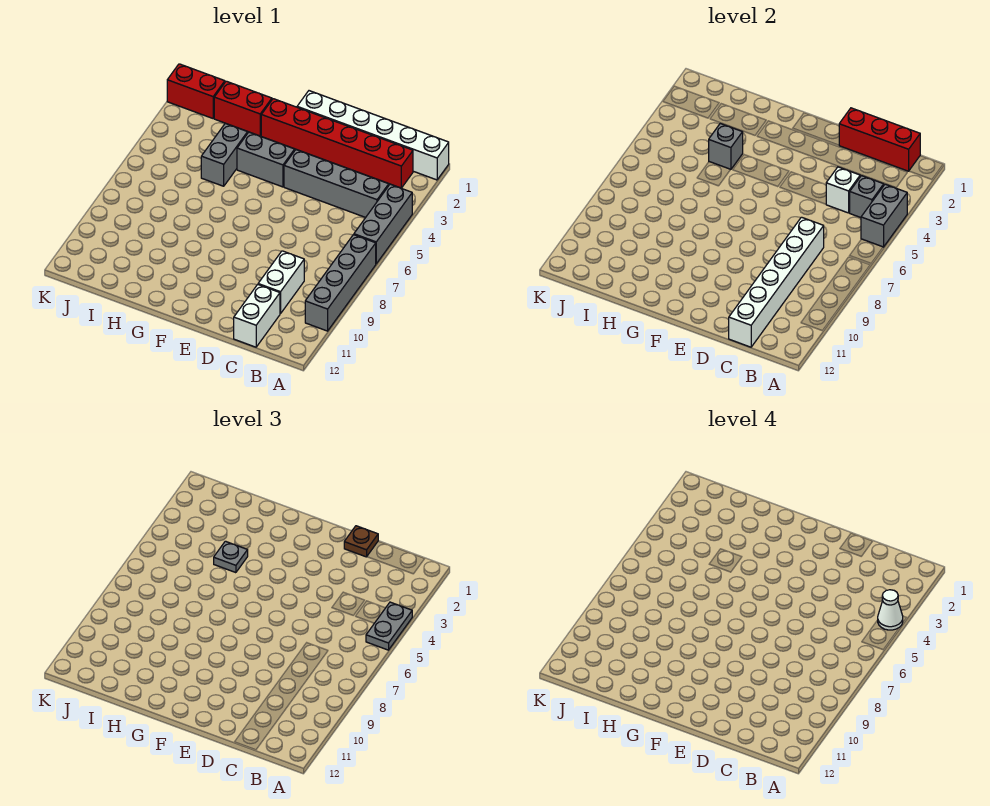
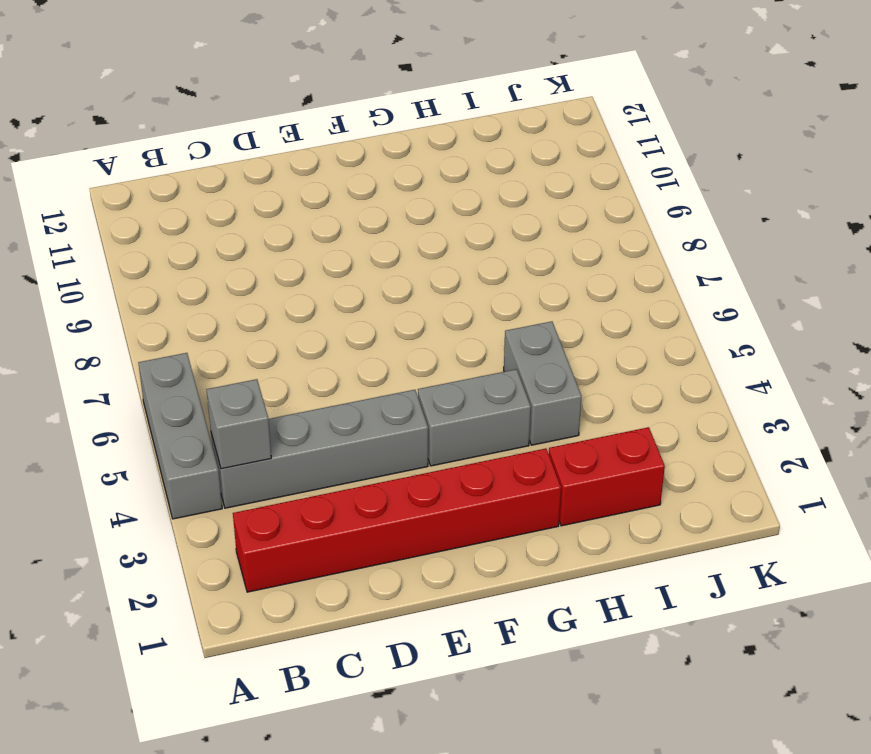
none -> white brick A1:F1 level 1
none -> grey brick A7:A10 level 1
none -> white brick C9:C10 level 1

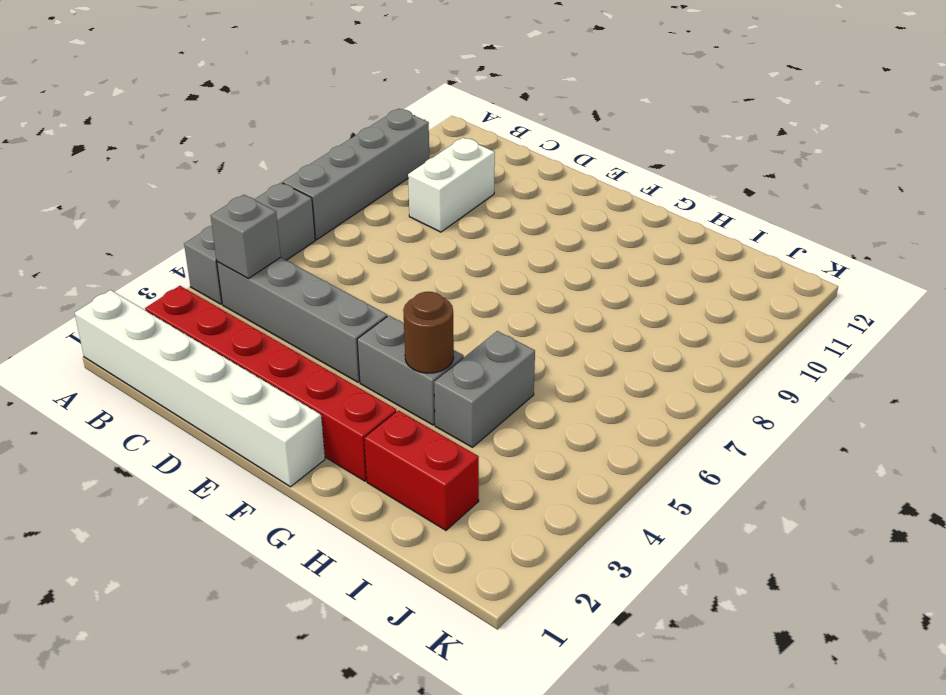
brown round brick G4 level 2 -> none
none -> white brick C11:C12 level 1
none -> red brick J2:K2 level 1
none -> grey brick A4:A5 level 2

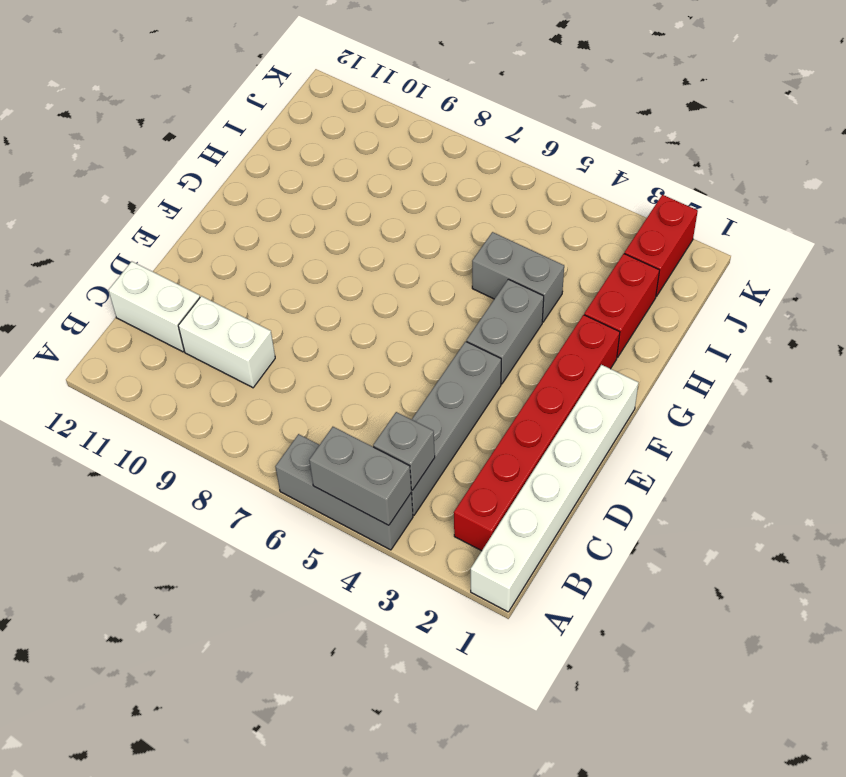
none -> grey brick A7:A10 level 1
none -> red brick B1:D1 level 2
none -> white brick C4 level 2

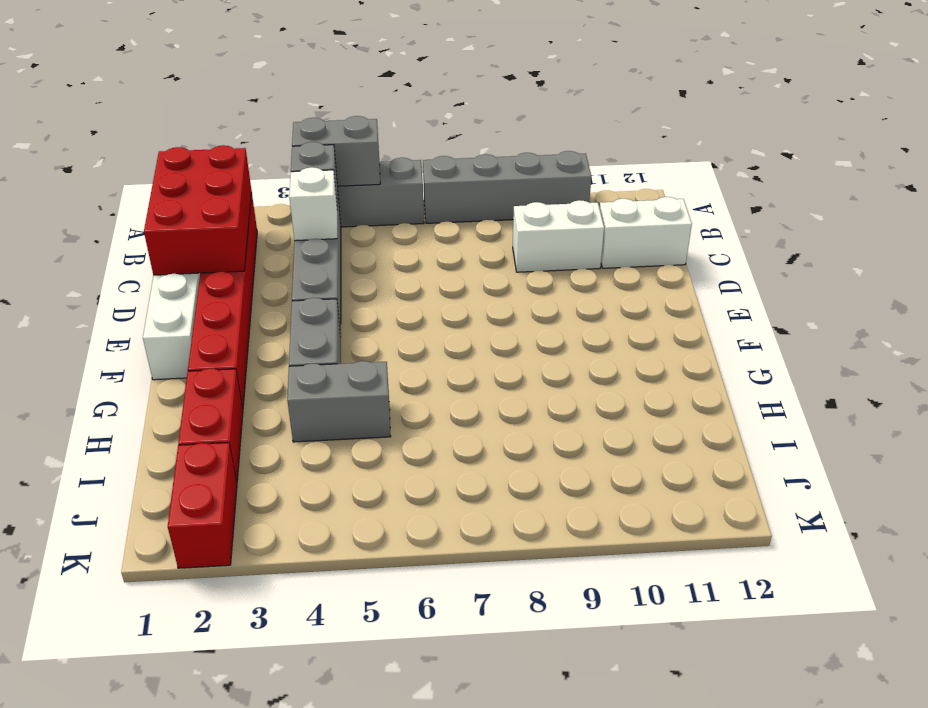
red brick B1:D2 level 2 -> red brick B1:D1 level 2
none -> white brick C7:C12 level 2
none -> grey brick H4 level 2
none -> grey plate A4:A5 level 3

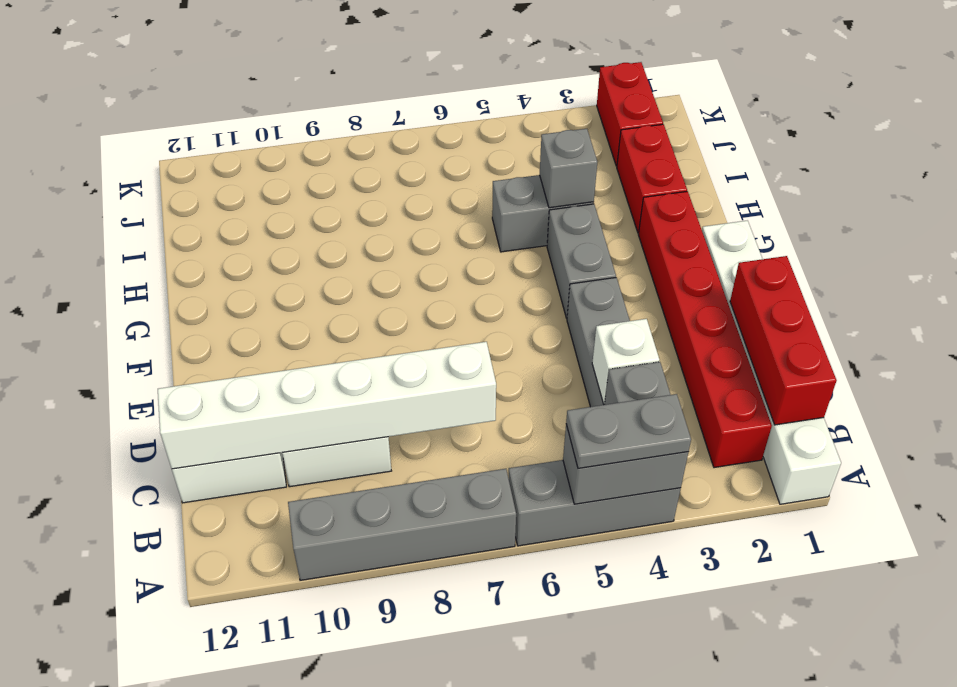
none -> brown plate D1 level 3
none -> grey plate H4 level 3
none -> white cone A4 level 4

